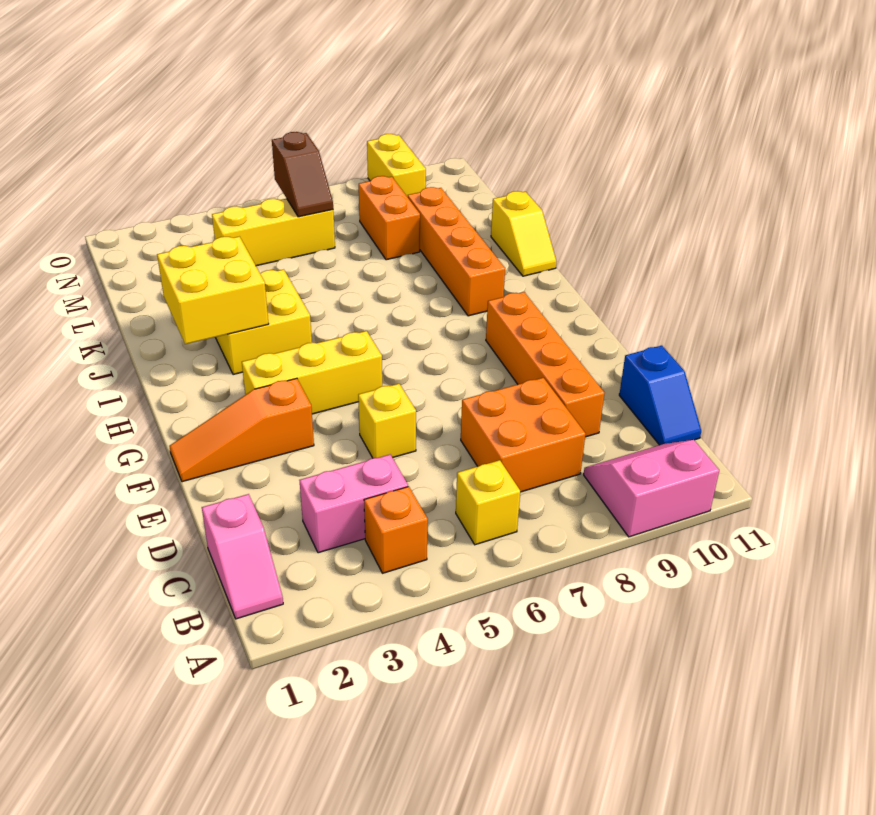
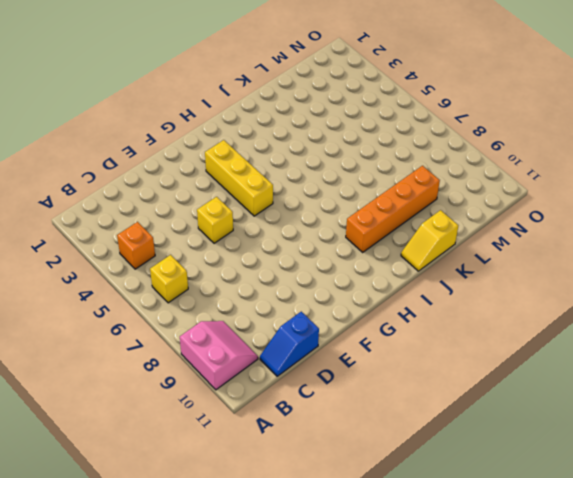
none -> pink slope B1:C1 level 1 top C
none -> pink brick C3:C4 level 1
none -> orange brick C7:D8 level 1

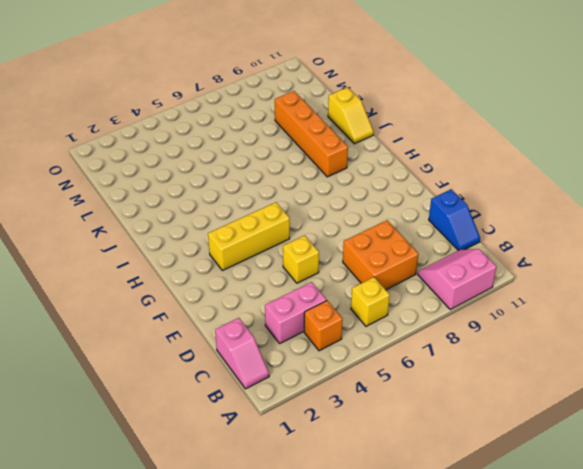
none -> orange brick D9:G9 level 1
none -> orange slope F1:F3 level 1 top 3
none -> yellow brick I3:J4 level 1

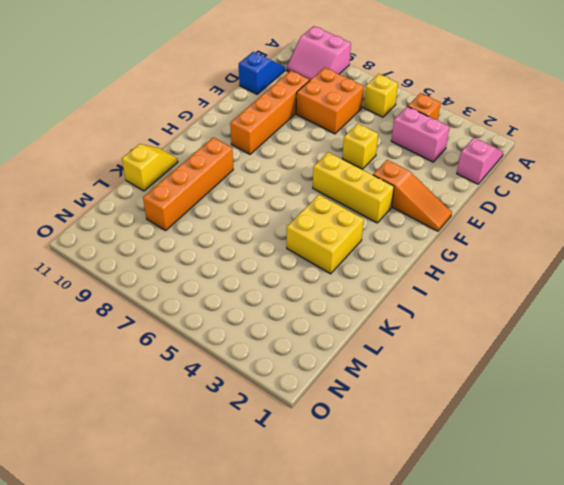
none -> orange brick L8:M8 level 1
none -> yellow brick M4:M6 level 1
none -> yellow brick N9:O9 level 1

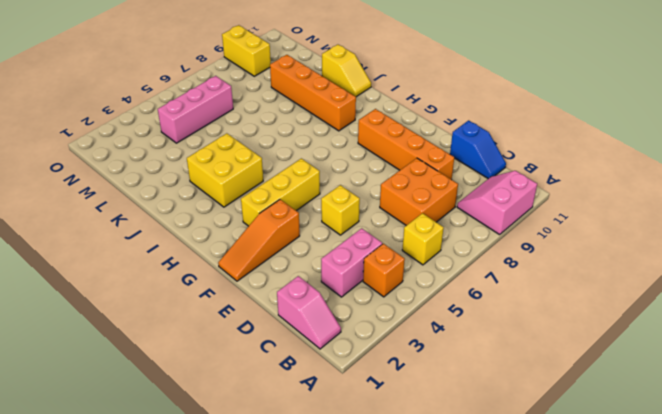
pink brick M4:M6 level 1 -> yellow brick M4:M6 level 1
none -> orange brick L8:M8 level 1
none -> yellow brick I2:J3 level 2
none -> brown slope M6:N6 level 2 top N

